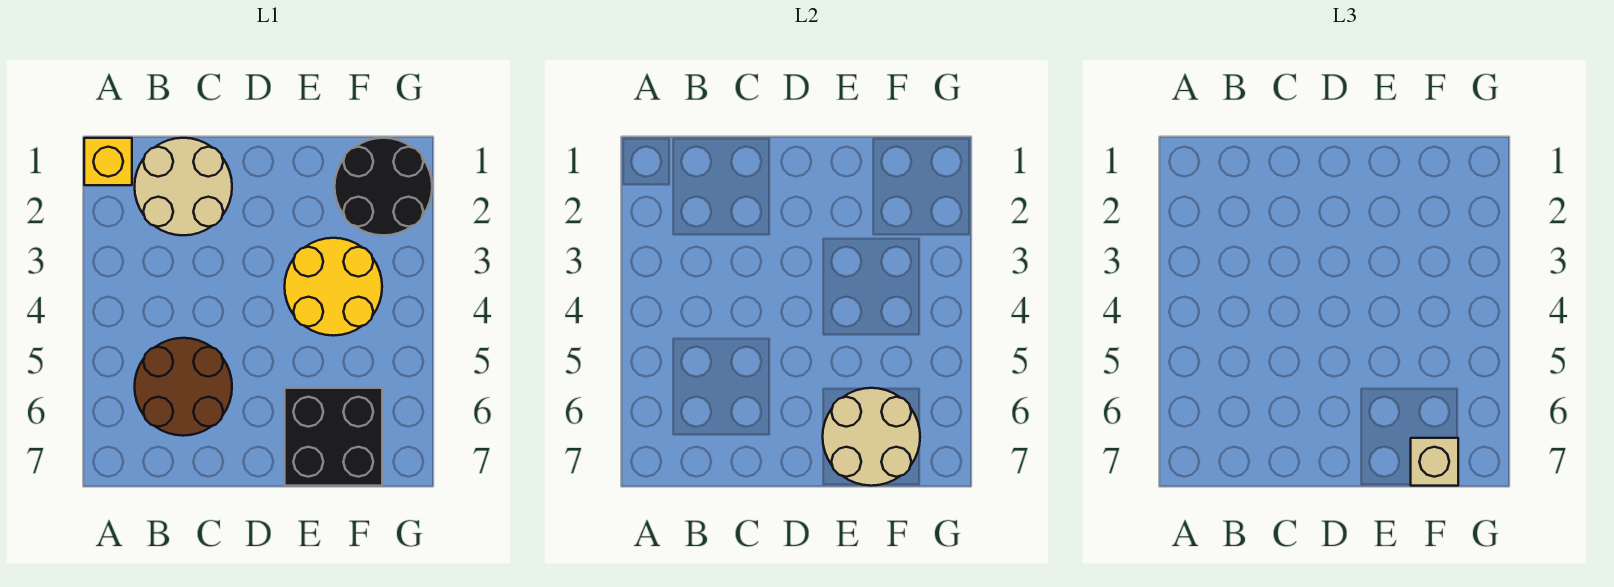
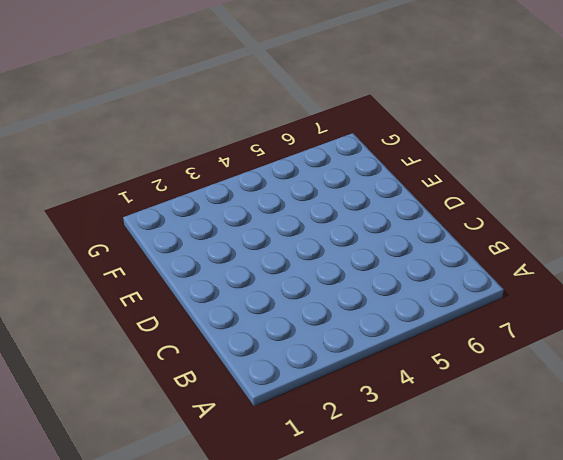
none -> yellow brick A1 level 1
none -> tan round brick B1:C2 level 1

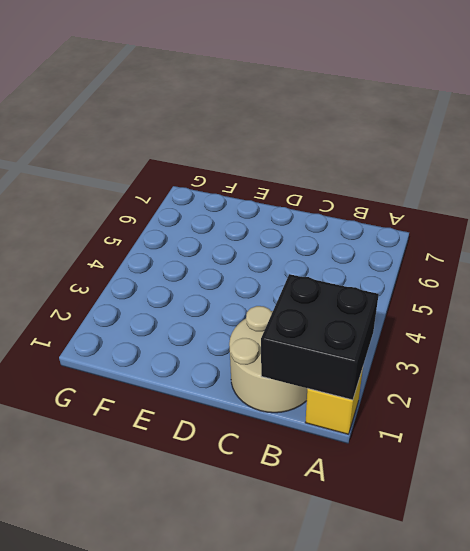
black brick A1:B2 level 2 -> black brick E6:F7 level 1
none -> brown round brick B5:C6 level 1
none -> yellow round brick E3:F4 level 1

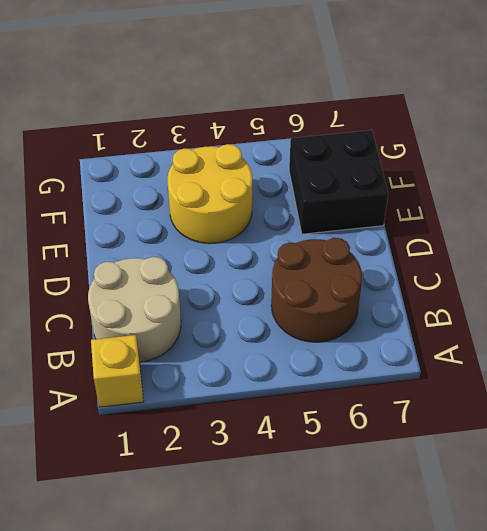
none -> black round brick F1:G2 level 1
none -> tan round brick E6:F7 level 2

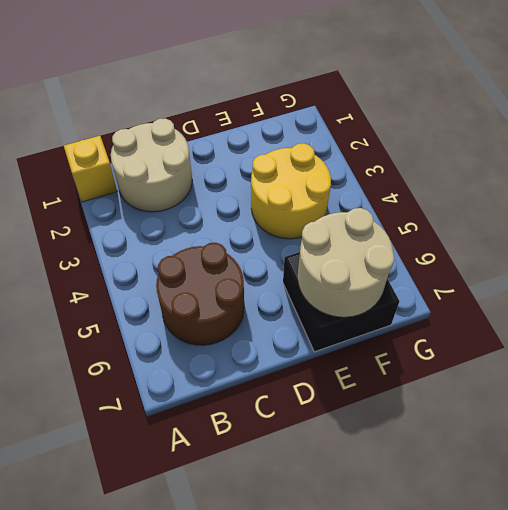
none -> black round brick F1:G2 level 1
none -> tan brick F7 level 3

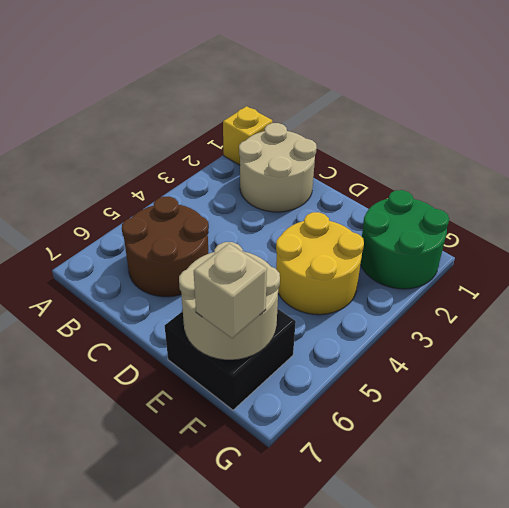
green round brick F1:G2 level 1 -> black round brick F1:G2 level 1

